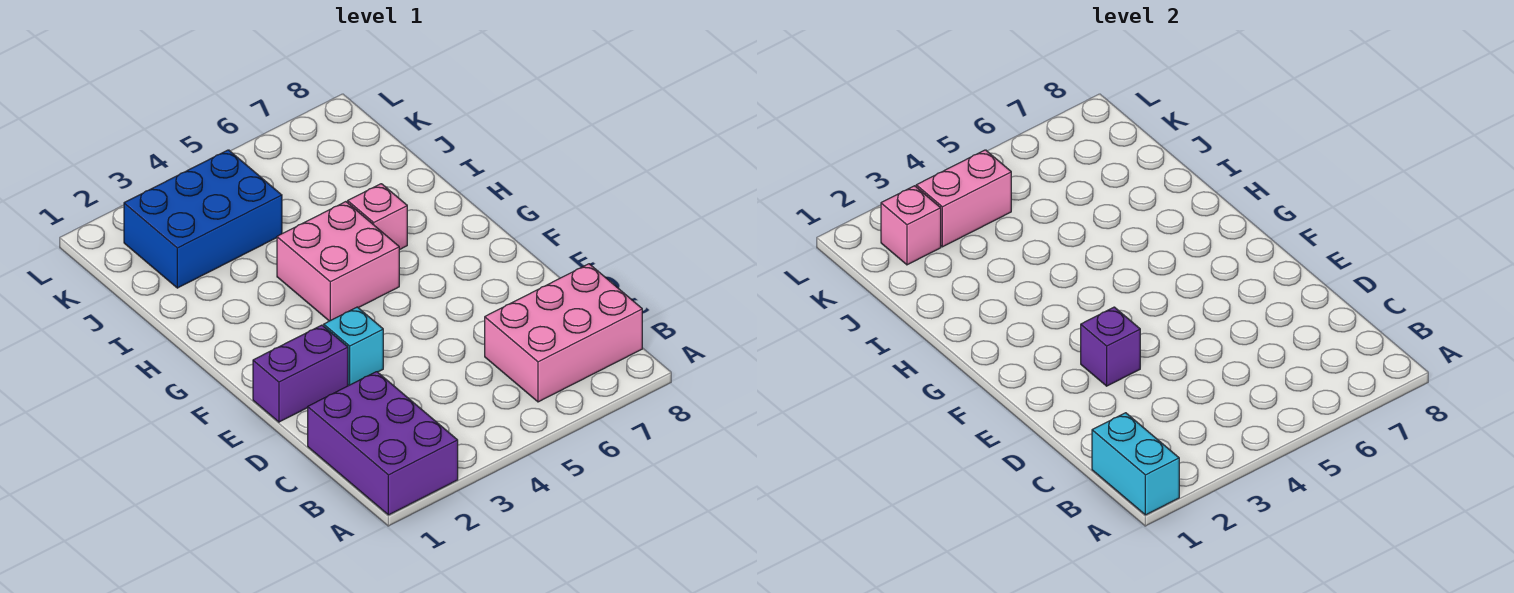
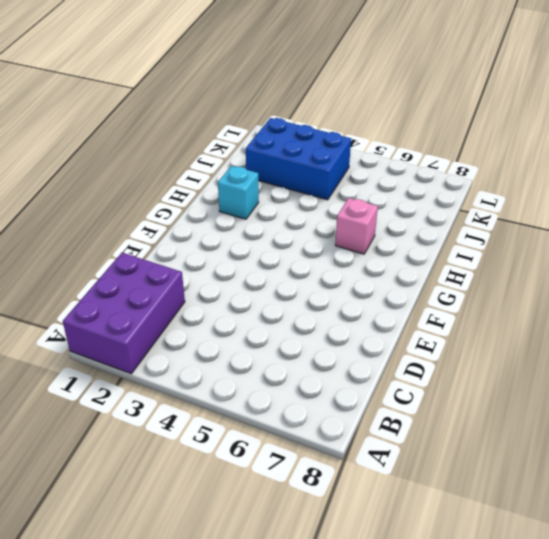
cyan brick H2 level 1 -> cyan brick E3 level 1
none -> pink brick B6:C8 level 1
none -> purple brick E1:E2 level 1

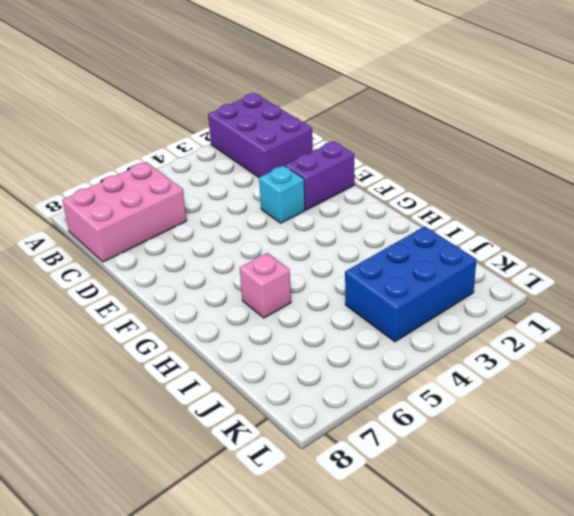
none -> pink brick G4:H5 level 1
none -> cyan brick A1:B1 level 2

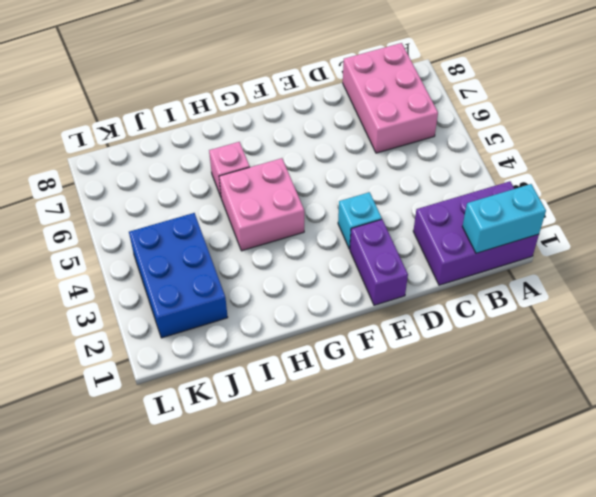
none -> purple brick E3 level 2
none -> pink brick K2 level 2

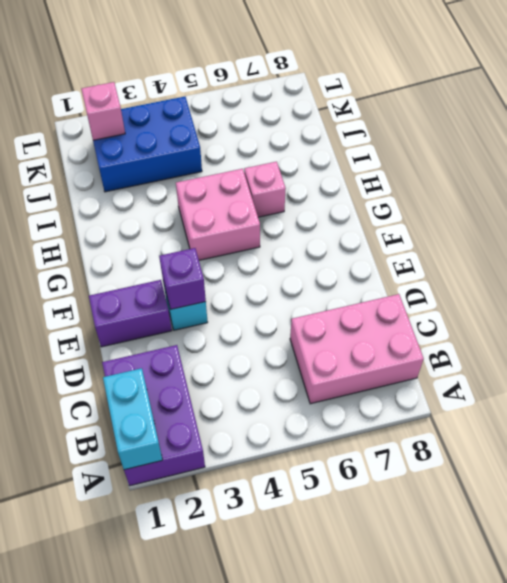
none -> pink brick K3:K4 level 2

